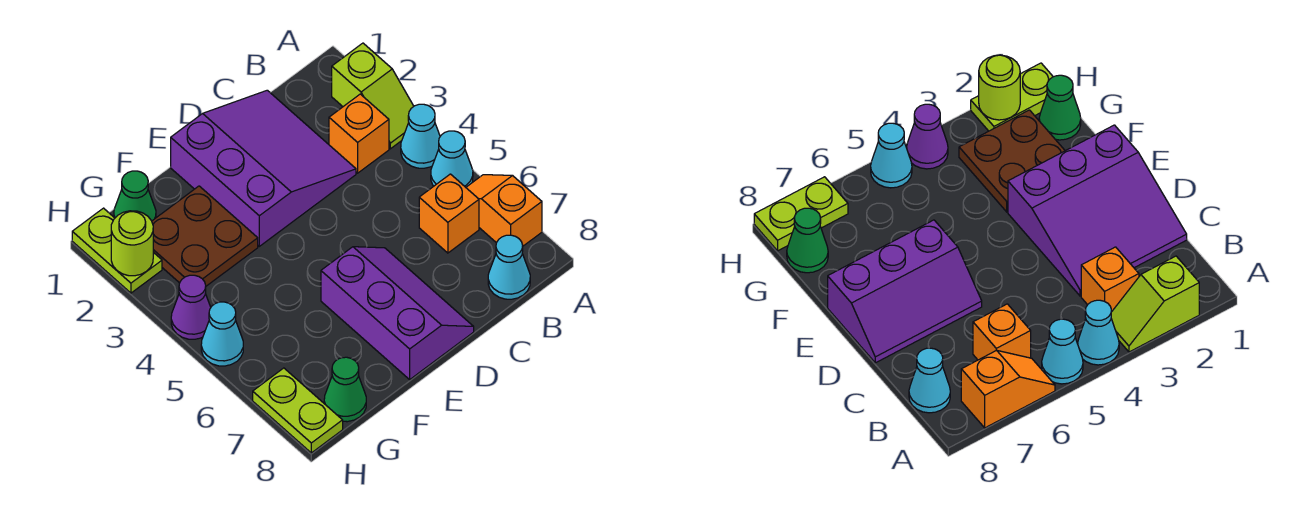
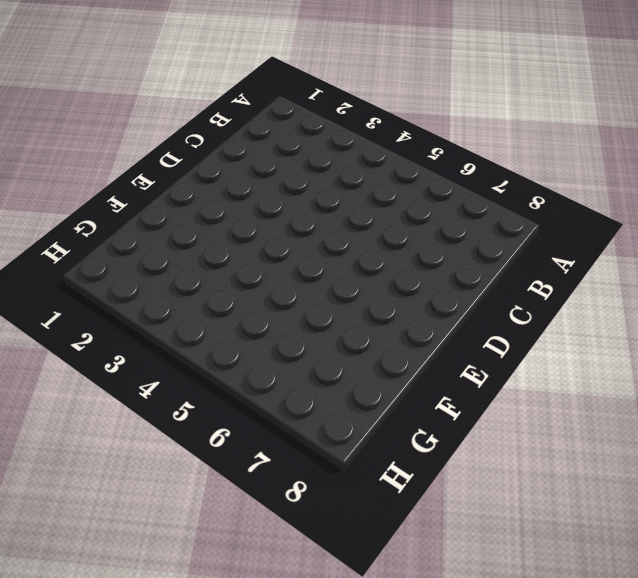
none -> lime slope A2:A3 level 1 top 2
none -> cyan cone A4 level 1
none -> cyan cone A5 level 1

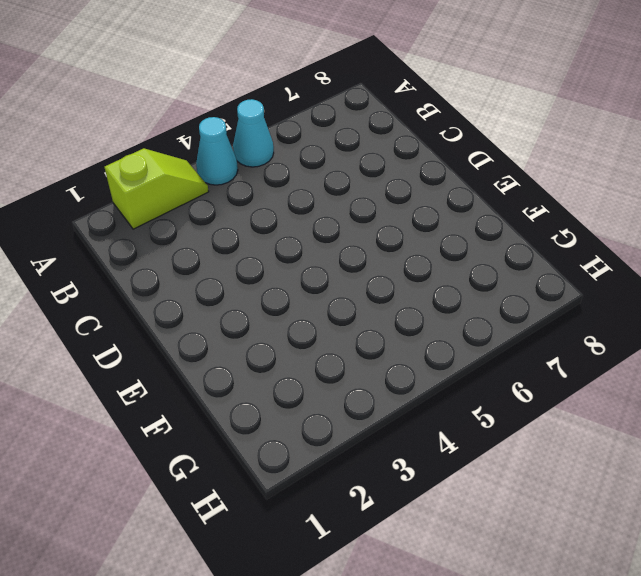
none -> orange slope A6:A7 level 1 top 7
none -> orange brick B3 level 1
none -> orange brick B6 level 1

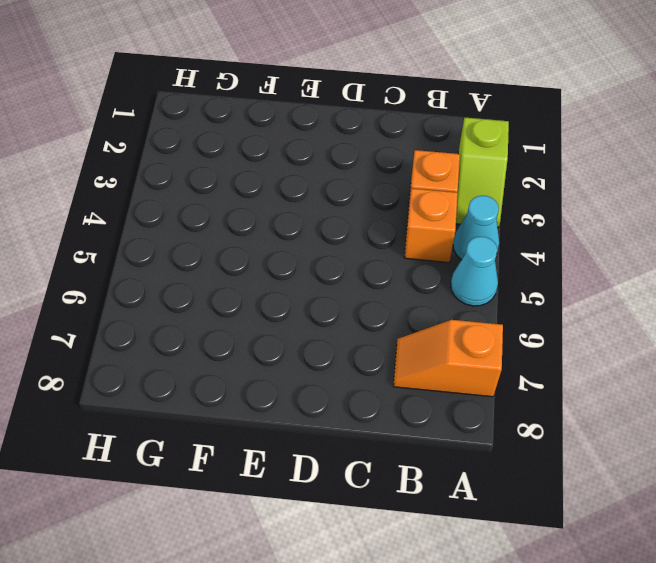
orange slope A7:B7 level 1 top A -> orange slope A6:A7 level 1 top 7
orange brick B4 level 1 -> orange brick B6 level 1
none -> cyan cone B8 level 1
none -> purple slope C1:E3 level 1 top E
none -> purple slope D6:E8 level 1 top E

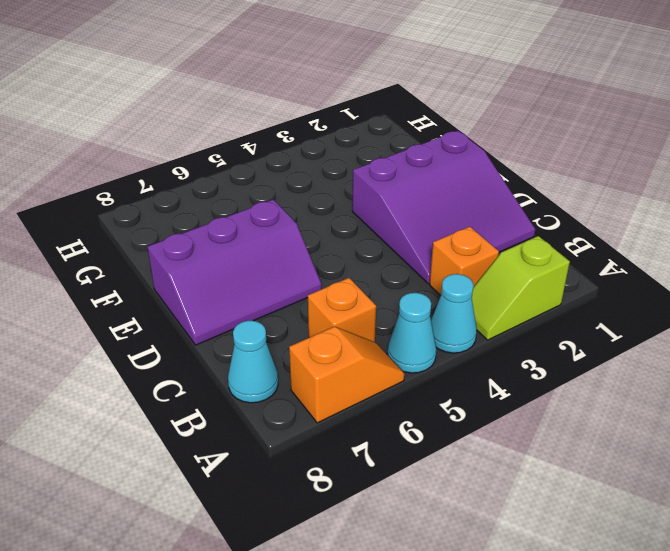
none -> brown plate F2:G3 level 1
none -> green cone G1 level 1
none -> green cone G8 level 1

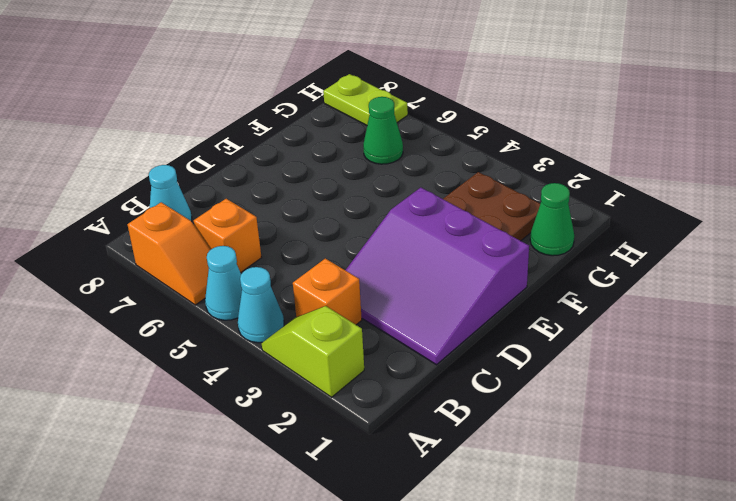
green cone G6 level 1 -> green cone G8 level 1
none -> purple slope D6:E8 level 1 top E
none -> lime plate H1:H2 level 1
none -> purple cone H4 level 1

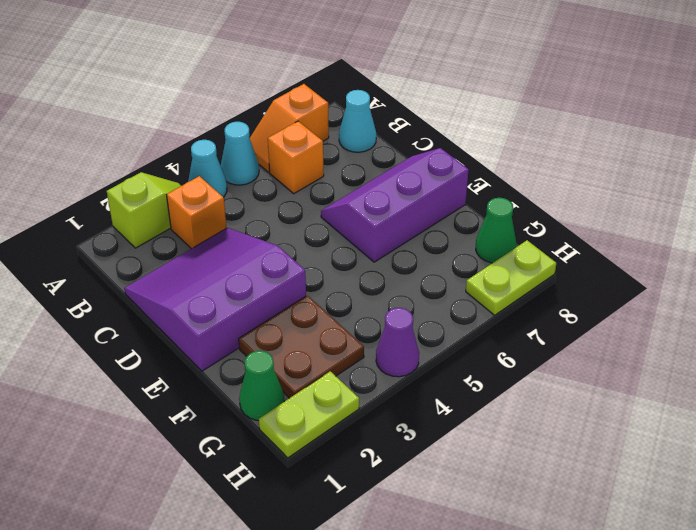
none -> cyan cone H5 level 1
none -> lime round brick H2 level 2

